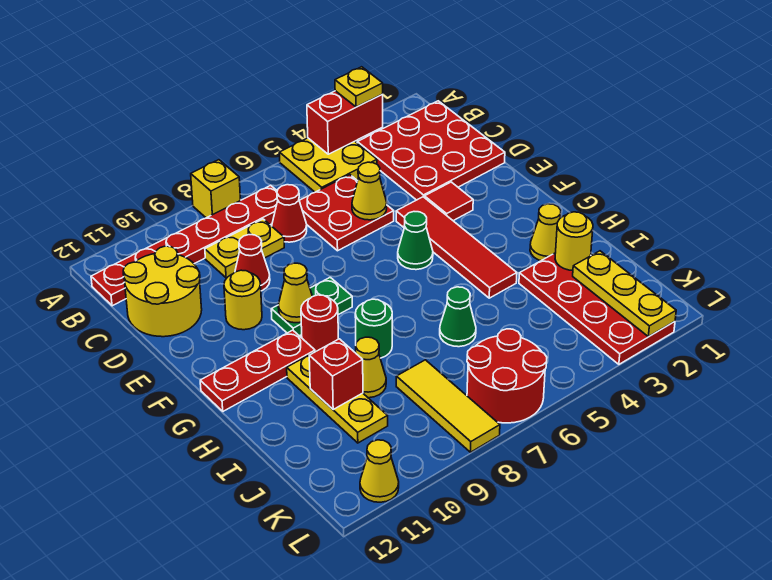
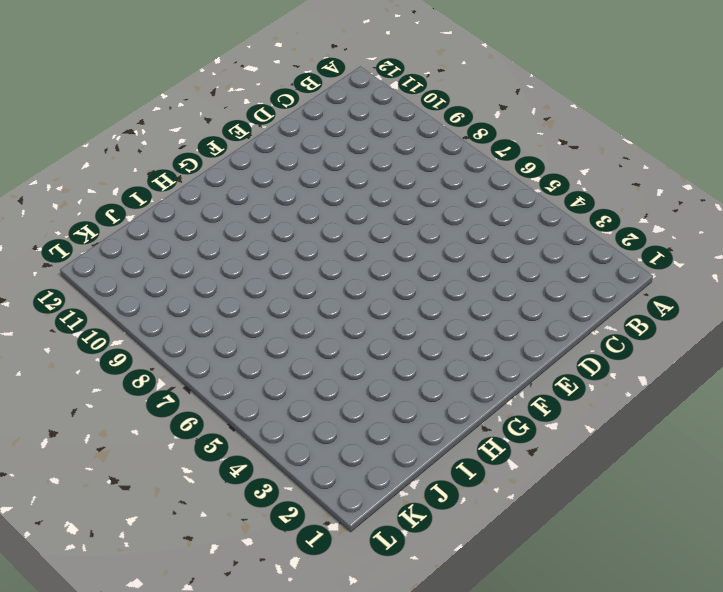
none -> yellow plate A4:B5 level 1
none -> yellow brick A8 level 1
none -> red plate B1:D3 level 1
none -> red plate B7:B12 level 1

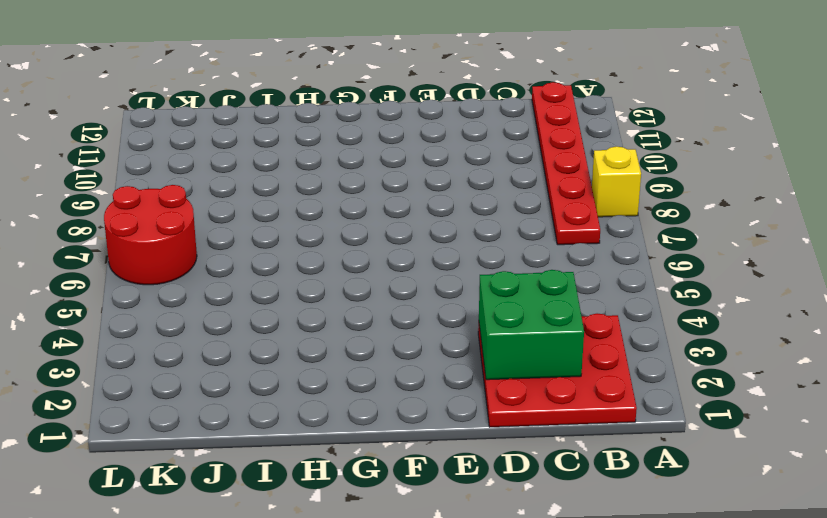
green brick C2:D3 level 2 -> none
none -> yellow plate A4:B5 level 1
none -> red plate C5:D6 level 1
none -> red cone C7 level 1
none -> yellow plate C8:C9 level 1

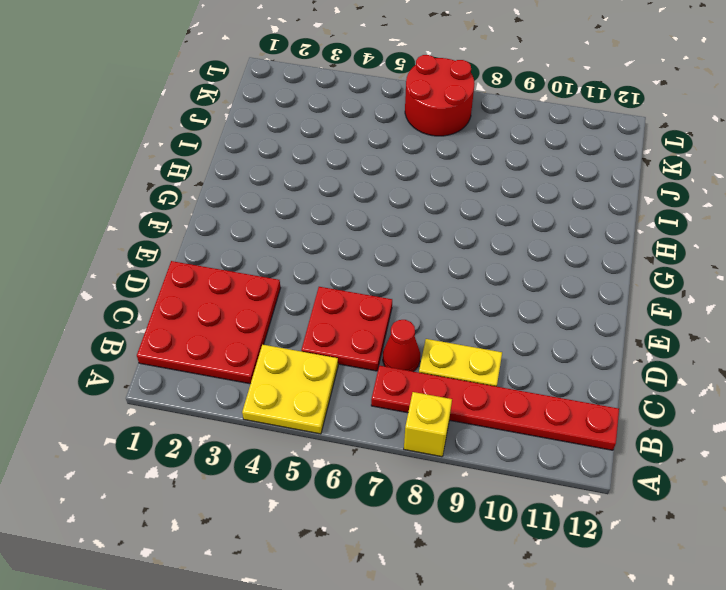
none -> yellow round brick C11:D12 level 1
none -> red cone D9 level 1
none -> red tile E3 level 1
none -> red tile E4:H4 level 1

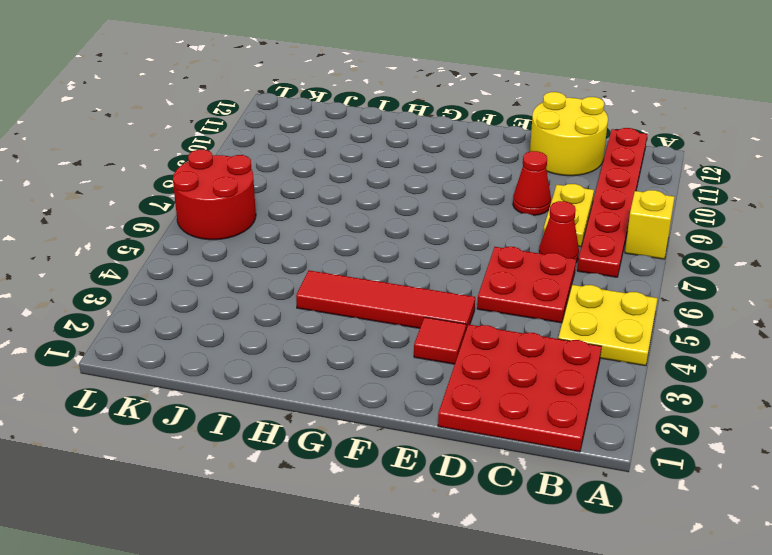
none -> yellow round brick E10 level 1
none -> green cone F5 level 1
none -> green plate F8:F9 level 1
none -> red round brick G9 level 1

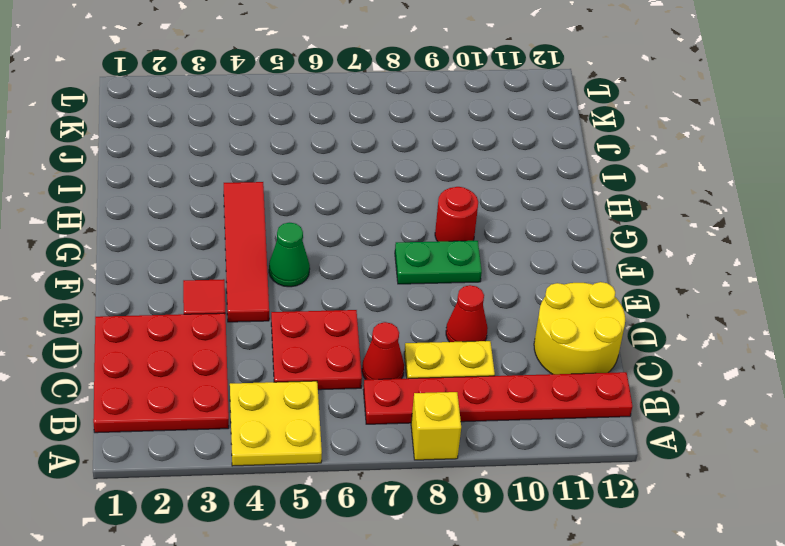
none -> yellow round brick E10 level 1
none -> red plate G10:G12 level 1
none -> yellow cone H2 level 1
none -> green round brick H8 level 1

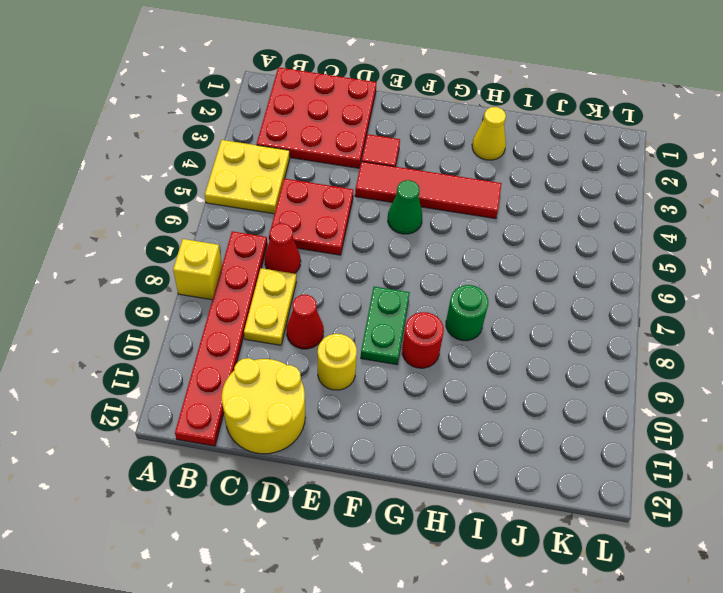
none -> red plate G10:G12 level 1
none -> yellow plate H10:J10 level 1
none -> red plate I2:L3 level 1
none -> green cone I6 level 1

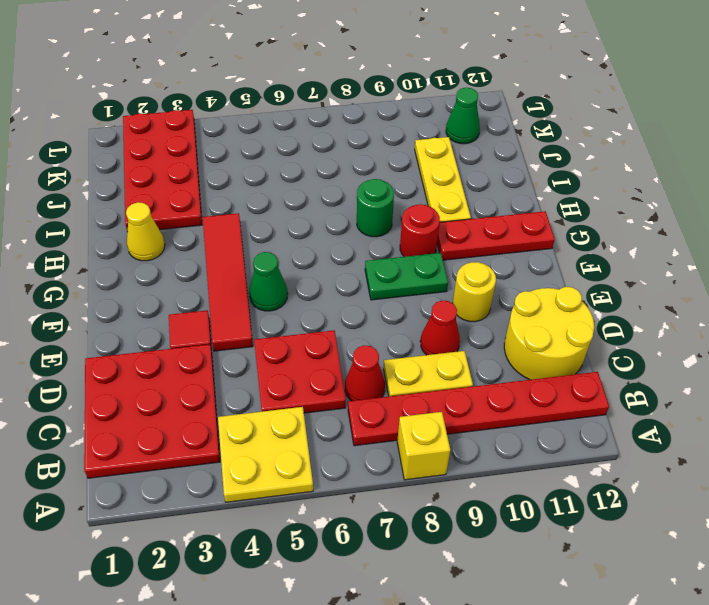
green cone K11 level 1 -> green cone I6 level 1
none -> yellow cone I9 level 1
none -> yellow tile J8:L8 level 1
none -> red round brick K6:L7 level 1
none -> yellow cone L11 level 1

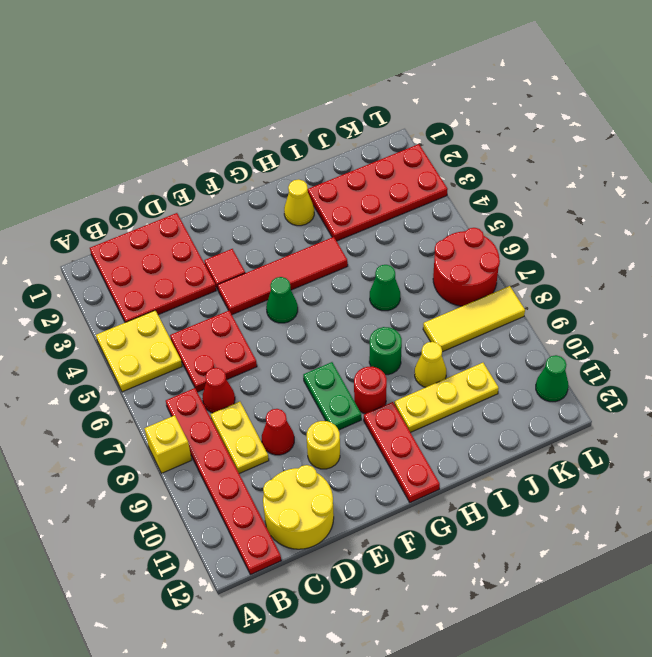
green cone L11 level 1 -> yellow cone L11 level 1
none -> red brick A3:A4 level 2
none -> yellow cone D5 level 2
none -> yellow cone F9 level 2
none -> yellow round brick I2 level 2

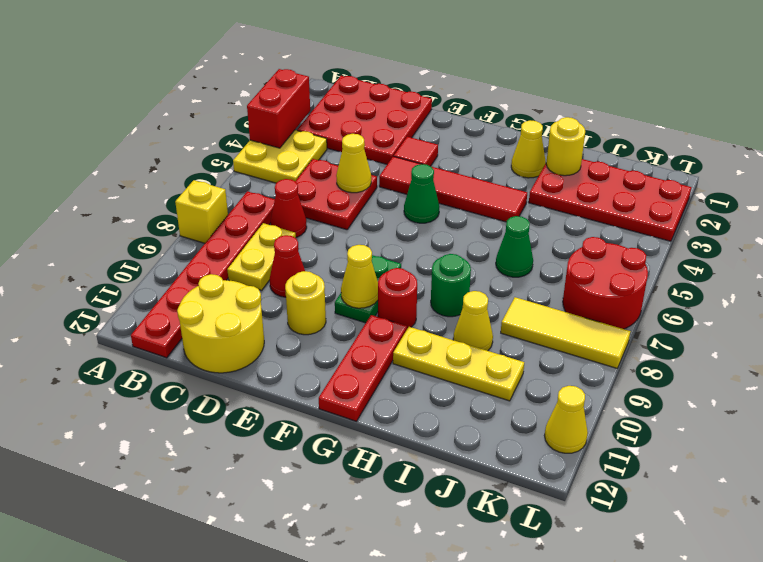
none -> red brick I10 level 2
none -> yellow plate J2:L2 level 2
none -> yellow plate A3 level 3

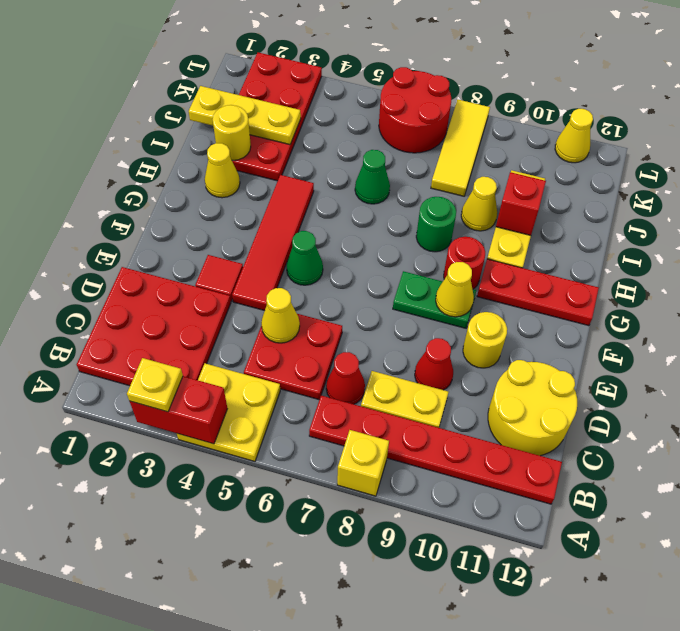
yellow plate J1:J3 level 2 -> yellow plate J2:L2 level 2

